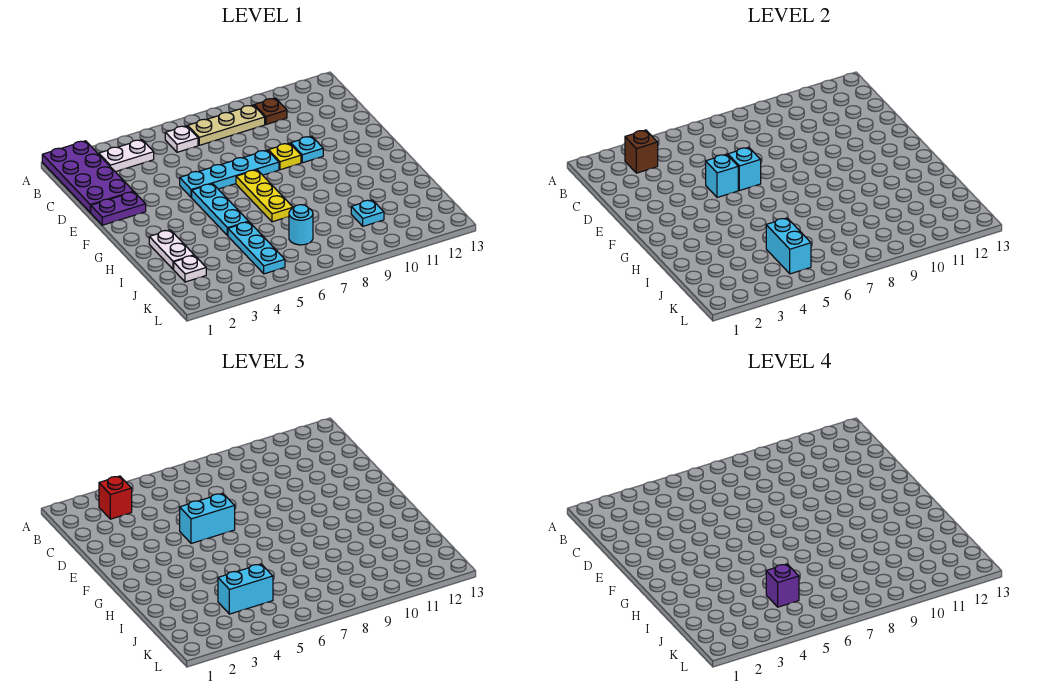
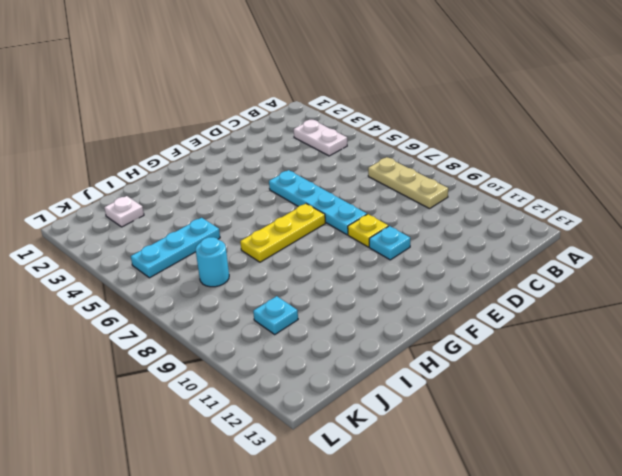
none -> purple plate A1:D2 level 1
none -> white plate B6 level 1
none -> brown plate B10 level 1

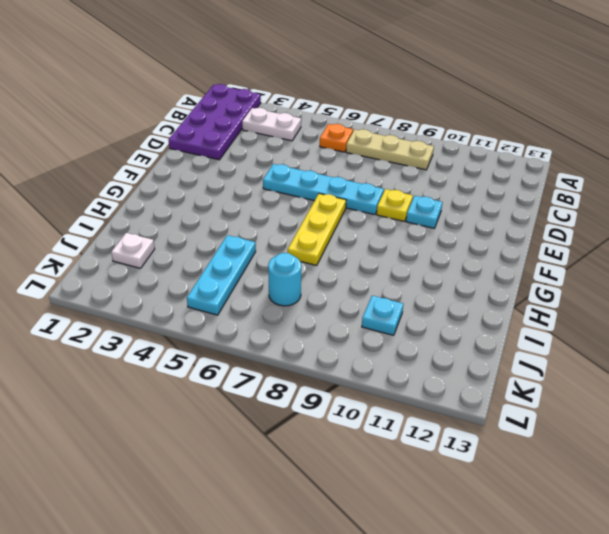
orange plate B6 level 1 -> white plate B6 level 1
none -> brown plate B10 level 1
none -> purple plate E1:E2 level 1
none -> cyan plate F5:H5 level 1

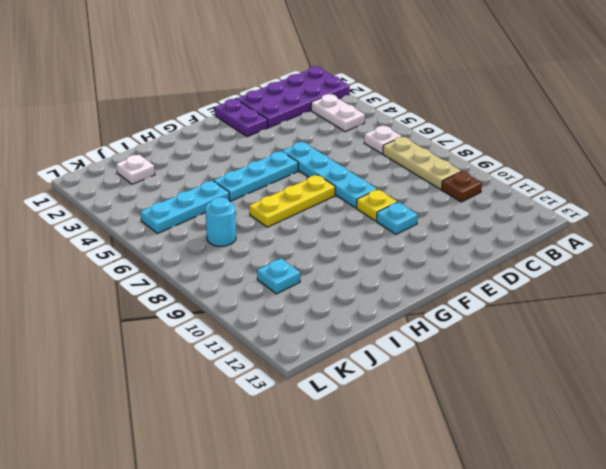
none -> white plate H2:I2 level 1
none -> brown brick B3 level 2
none -> cyan brick E5 level 2

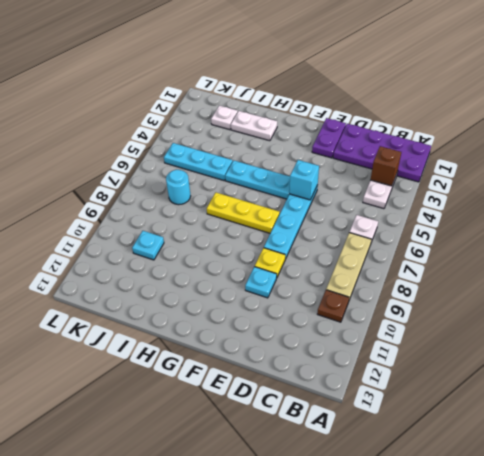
none -> cyan brick E6 level 2
none -> cyan brick J5:K5 level 2
none -> red brick B3 level 3

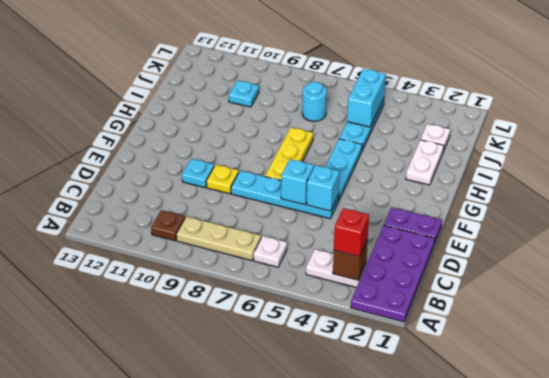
none -> cyan brick E5:E6 level 3
none -> cyan brick J4:J5 level 3
none -> purple brick J5 level 4

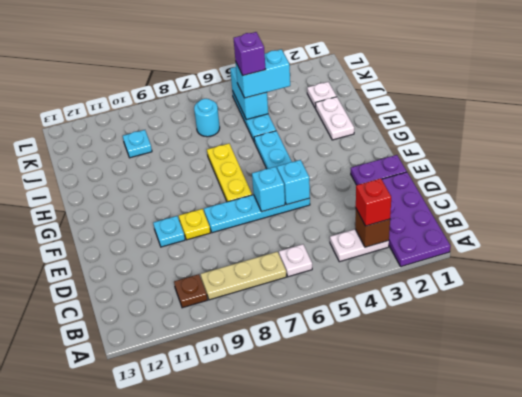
none -> cyan brick E5:E6 level 3

